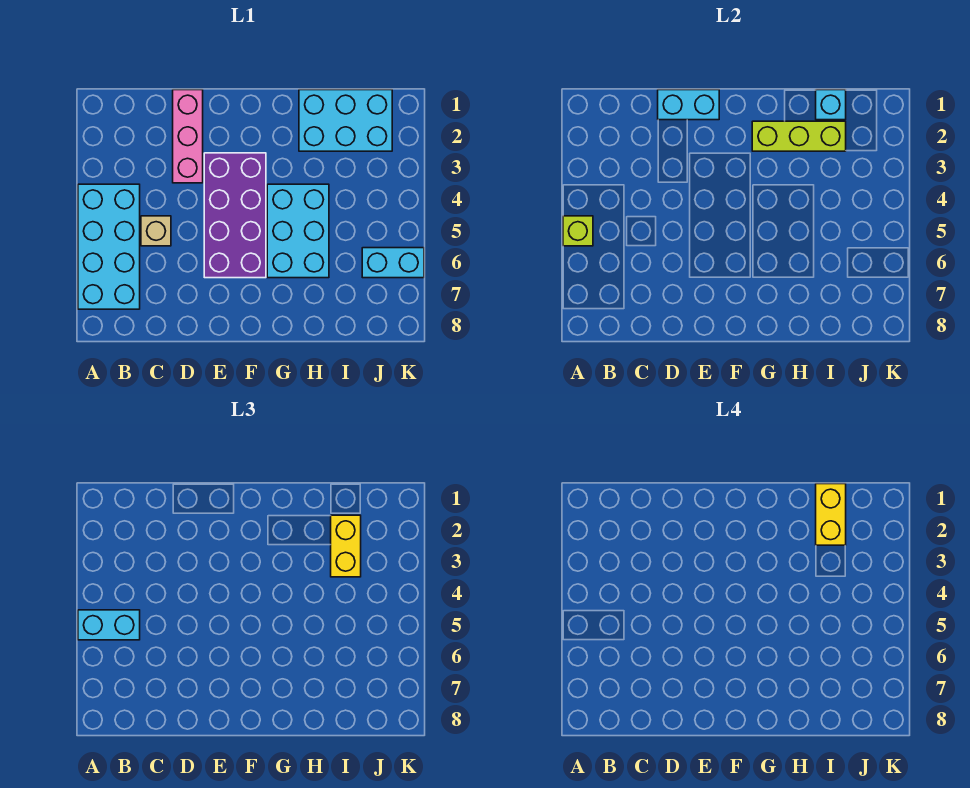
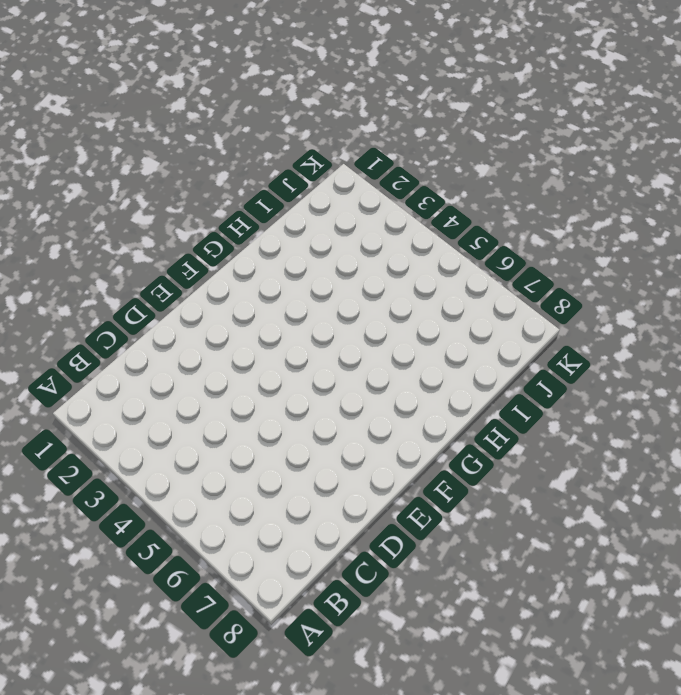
none -> cyan brick A4:B7 level 1
none -> tan brick C5 level 1
none -> pink brick D1:D3 level 1

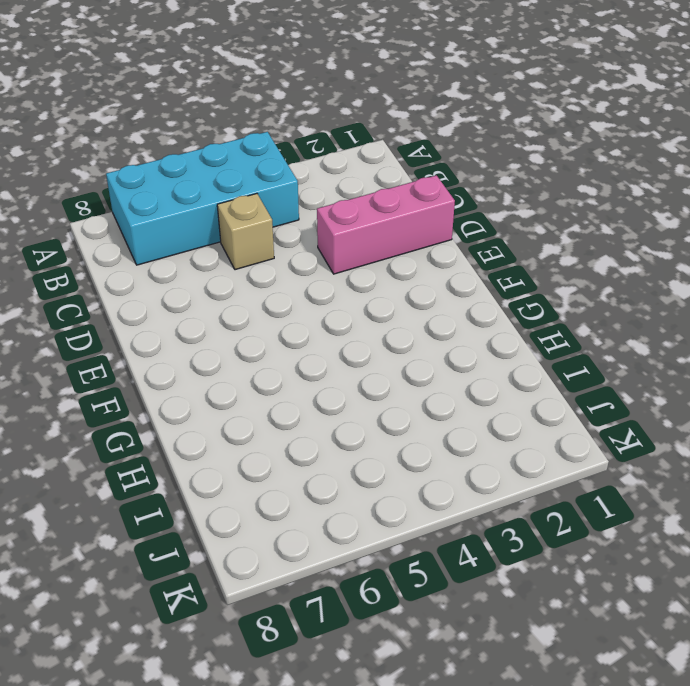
none -> purple brick E3:F6 level 1
none -> cyan brick G4:H6 level 1
none -> cyan brick H1:J2 level 1

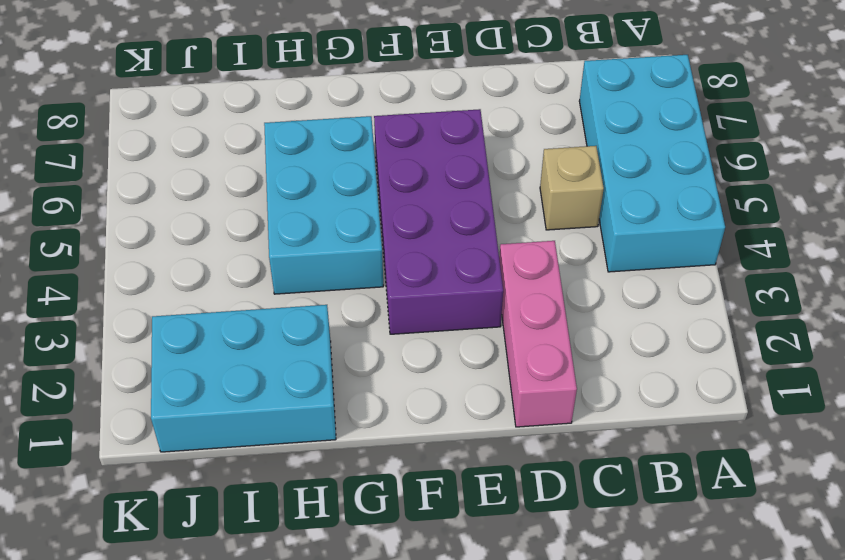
none -> cyan brick J6:K6 level 1
none -> lime brick A5 level 2
none -> cyan brick D1:E1 level 2

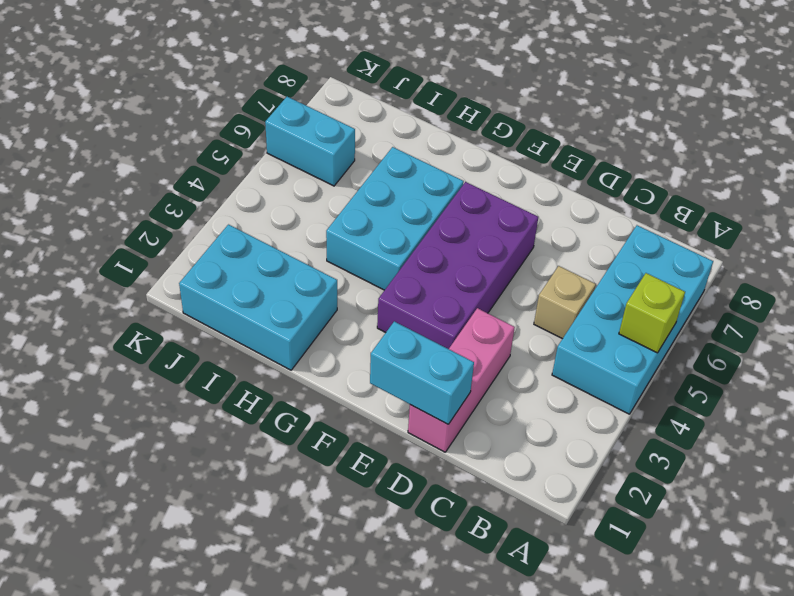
none -> lime brick G2:I2 level 2
none -> cyan brick I1 level 2
none -> cyan brick A5:B5 level 3

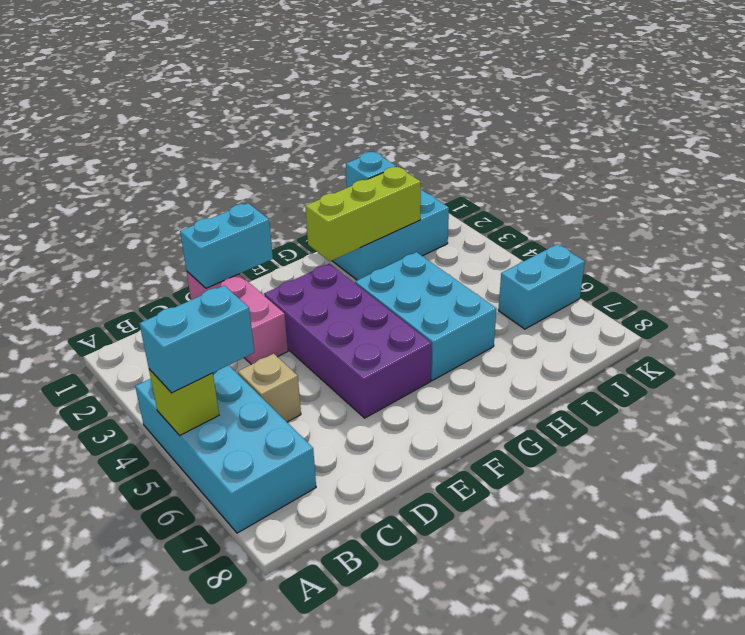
none -> yellow brick I2:I3 level 3
none -> yellow brick I1:I2 level 4

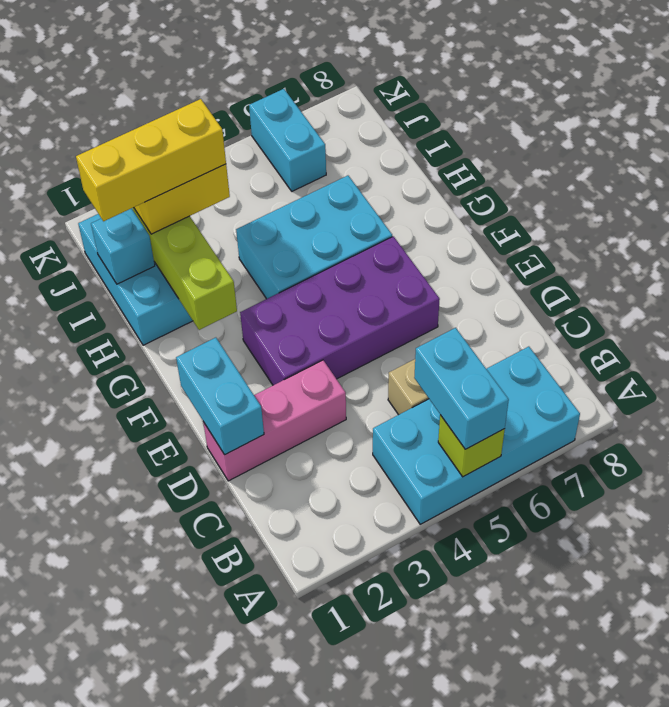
yellow brick I1:I3 level 4 -> yellow brick I1:I2 level 4

